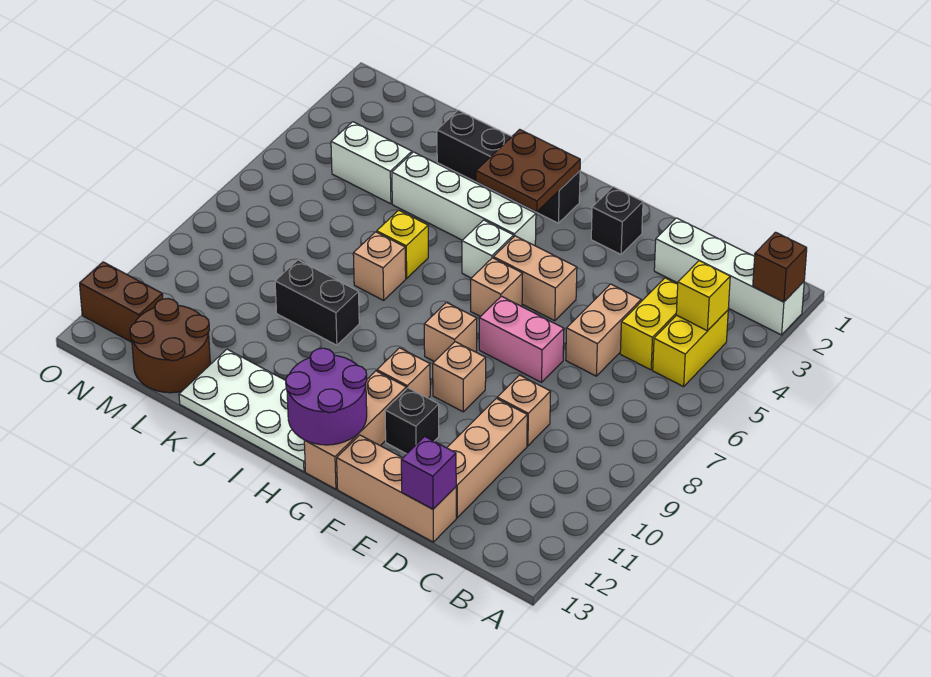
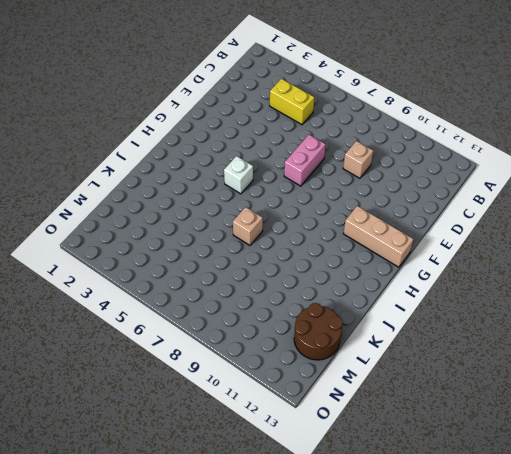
none -> white brick A2:D2 level 1
none -> yellow brick B4:B5 level 1
none -> tan brick D5:D6 level 1
none -> tan brick D10:D12 level 1

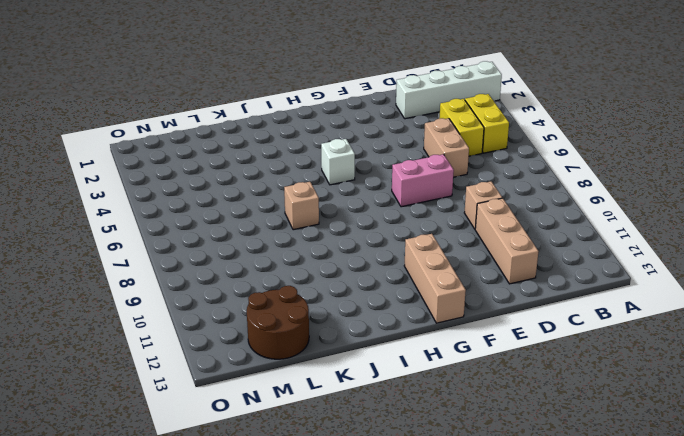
none -> tan brick D13:F13 level 1
none -> black brick F2 level 1
none -> tan brick F5:G5 level 1
none -> tan brick F9 level 1

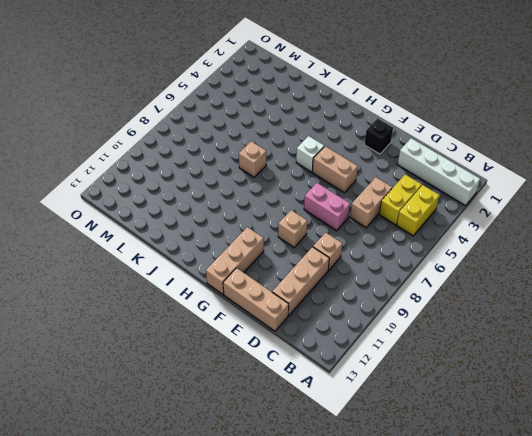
none -> black brick F11 level 1
none -> tan brick G6 level 1
none -> tan brick G8 level 1
none -> tan brick G10 level 1

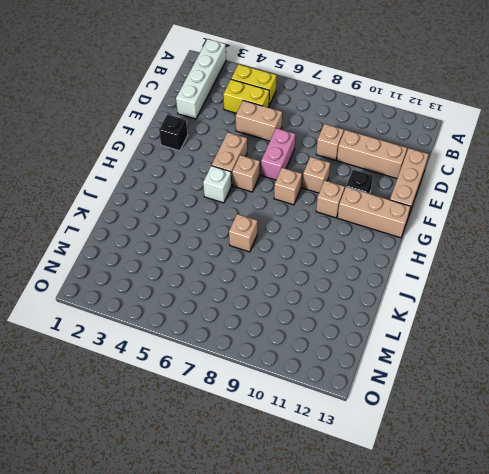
none -> black brick H2:K2 level 1
none -> white brick H4:K4 level 1
none -> white plate H12:K13 level 1
none -> yellow brick J6 level 1

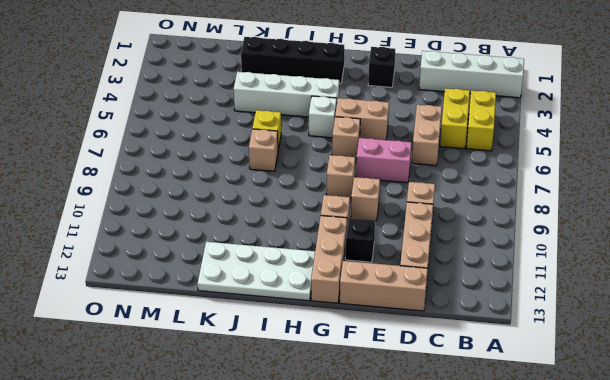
none -> black brick J9:K9 level 1
none -> white brick L4:M4 level 1
none -> brown round brick L12:M13 level 1
none -> brown brick N12:O12 level 1

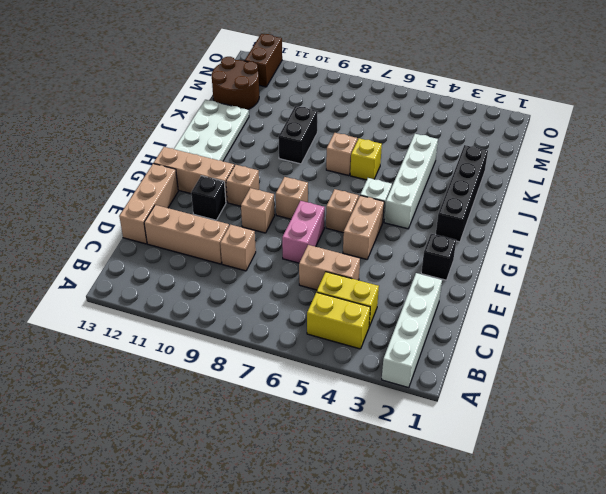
none -> white brick L4:M4 level 1
none -> brown brick A2 level 2
none -> yellow brick B4 level 2
none -> purple brick D13 level 2

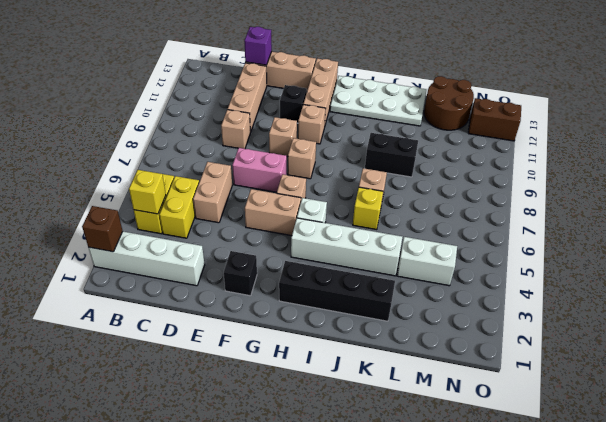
none -> purple round brick G12:H13 level 2
none -> brown plate H2:I3 level 2

